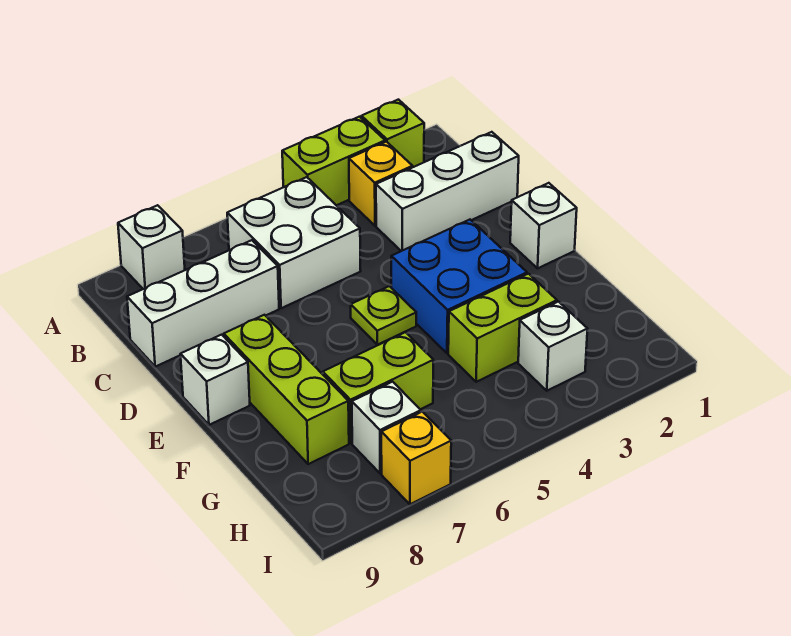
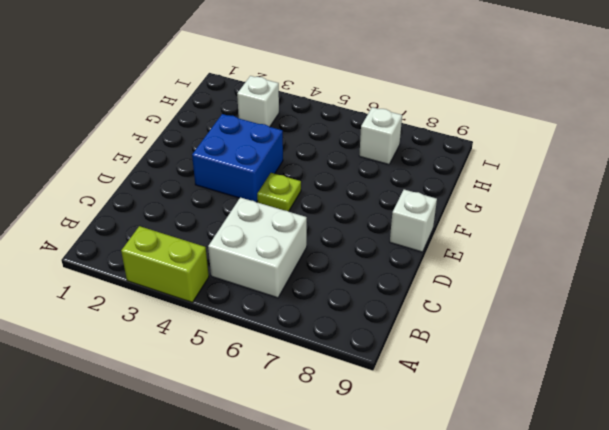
none -> lime brick A2 level 1
none -> white brick A8 level 1
none -> yellow brick B3 level 1

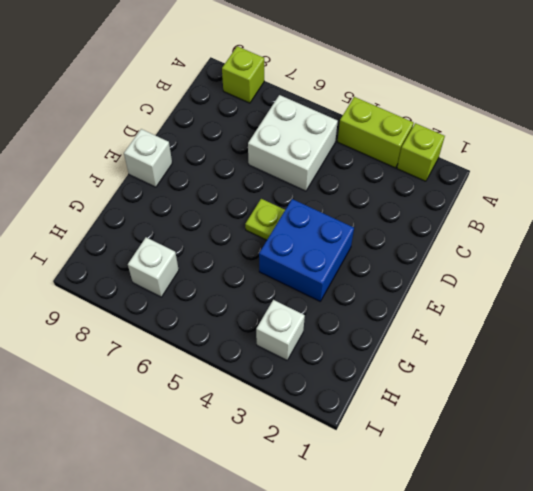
lime brick A8 level 1 -> white brick A8 level 1
none -> yellow brick B3 level 1
none -> white brick C1:C3 level 1
none -> white brick C7:C9 level 1

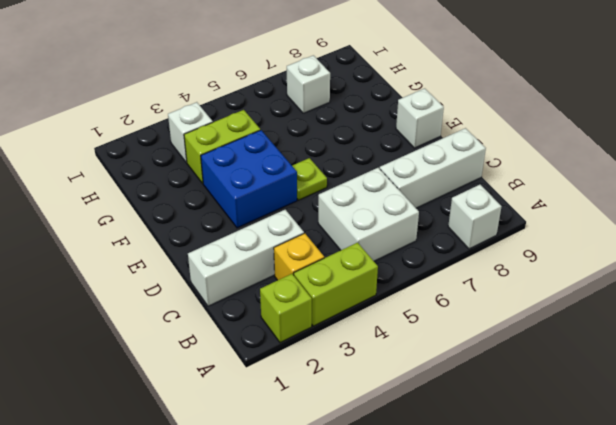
none -> white brick E1 level 1
none -> lime brick E8:G8 level 1
none -> lime brick G6:G7 level 1

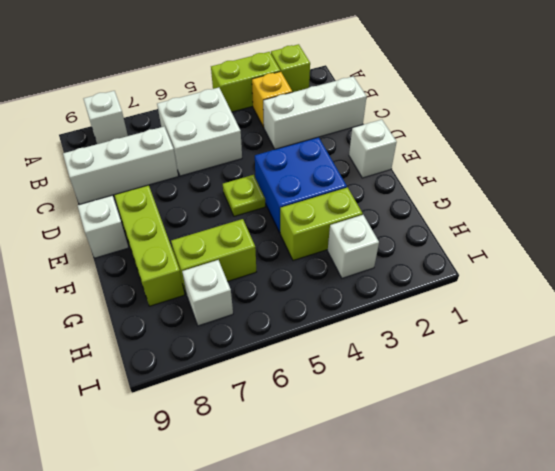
none -> yellow brick I7 level 1

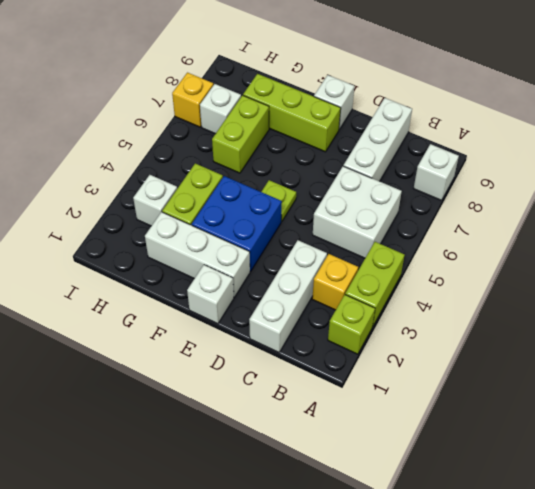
white brick E2:G2 level 1 -> none

